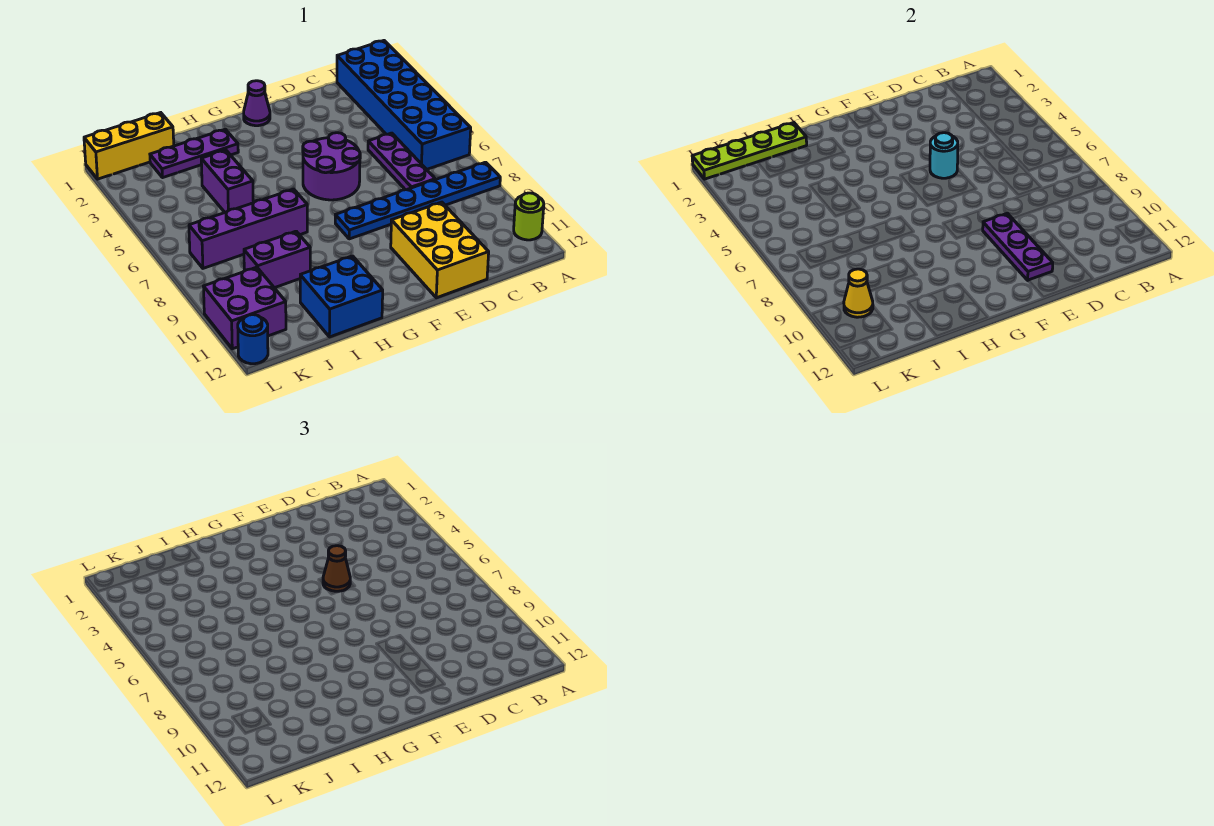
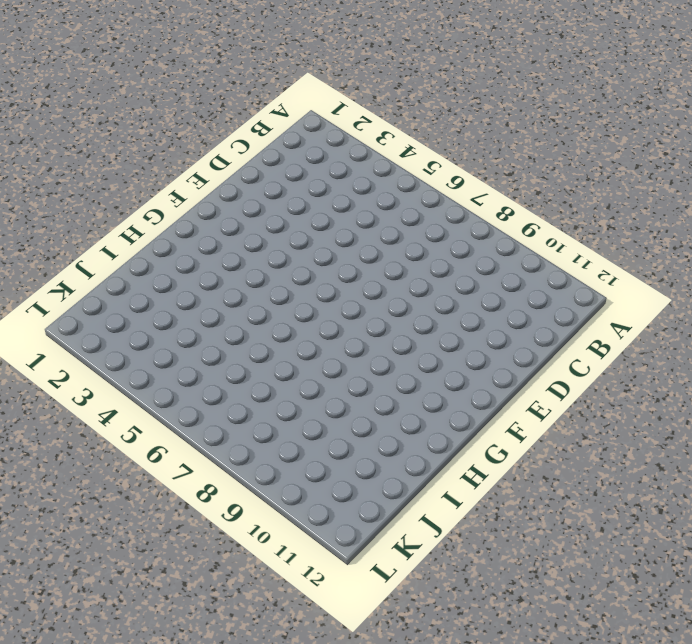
none -> blue brick A1:B6 level 1
none -> blue plate A8:F8 level 1
none -> lime round brick A11 level 1

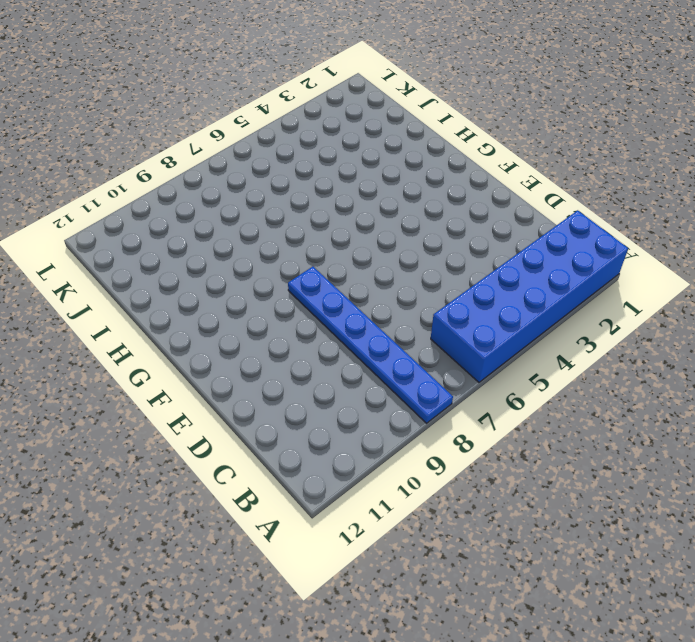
none -> lime round brick A11 level 1
none -> purple plate C5:C7 level 1
none -> yellow brick D10:E12 level 1

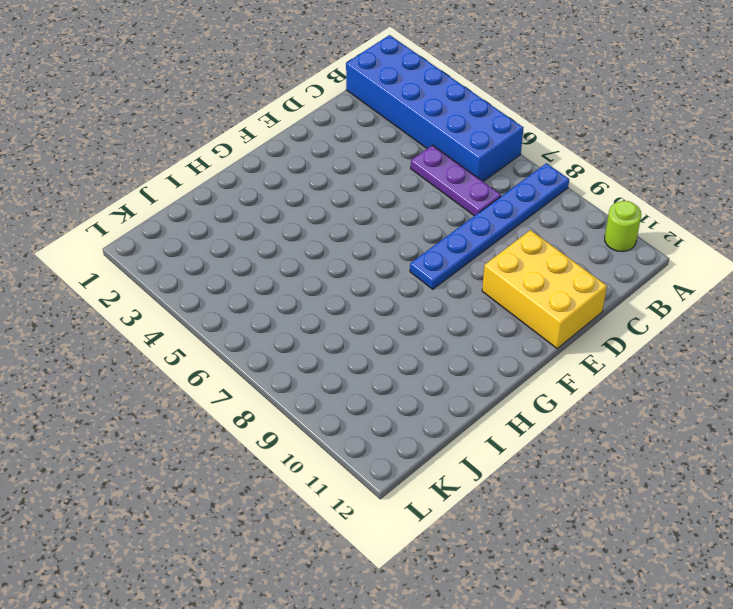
none -> purple round brick E5:F6 level 1
none -> purple cone F1 level 1
none -> purple plate H2:J2 level 1

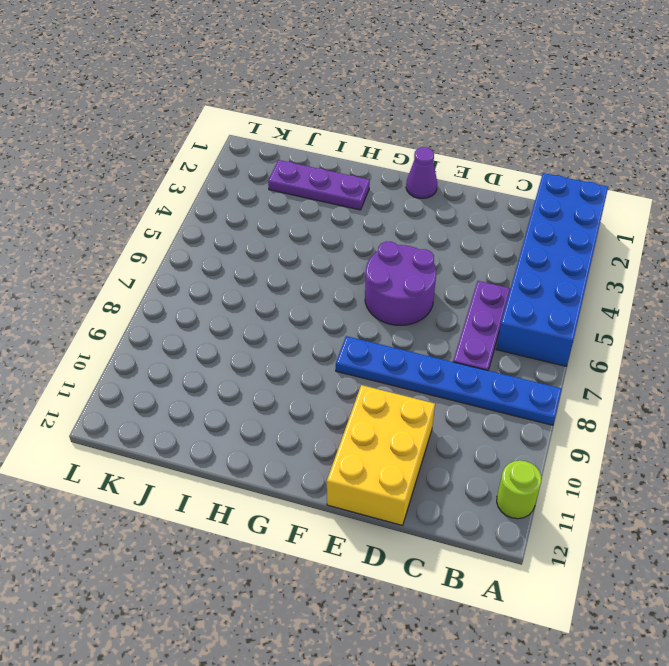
none -> purple brick H7:K7 level 1
none -> blue brick H11:I12 level 1
none -> purple brick I4:I5 level 1

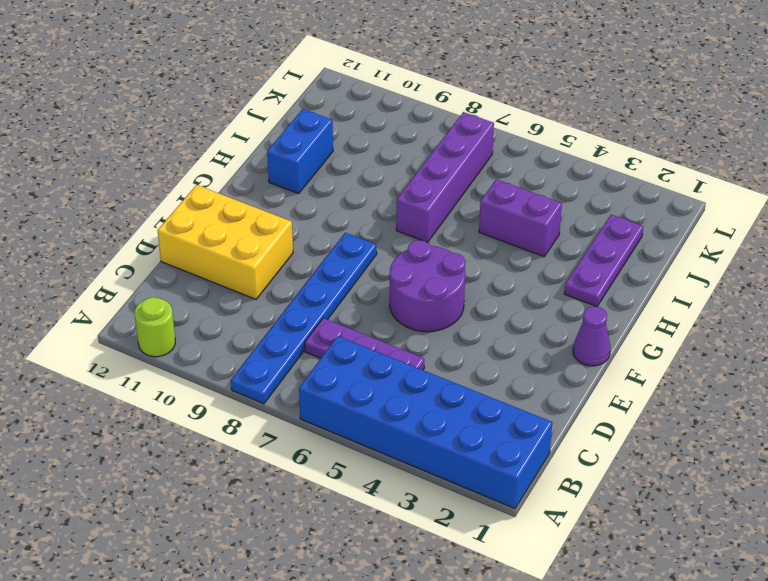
blue brick H11:I11 level 1 -> blue brick H11:I12 level 1
none -> purple brick I9:J9 level 1
none -> yellow brick J1:L1 level 1
none -> purple brick K10:L11 level 1

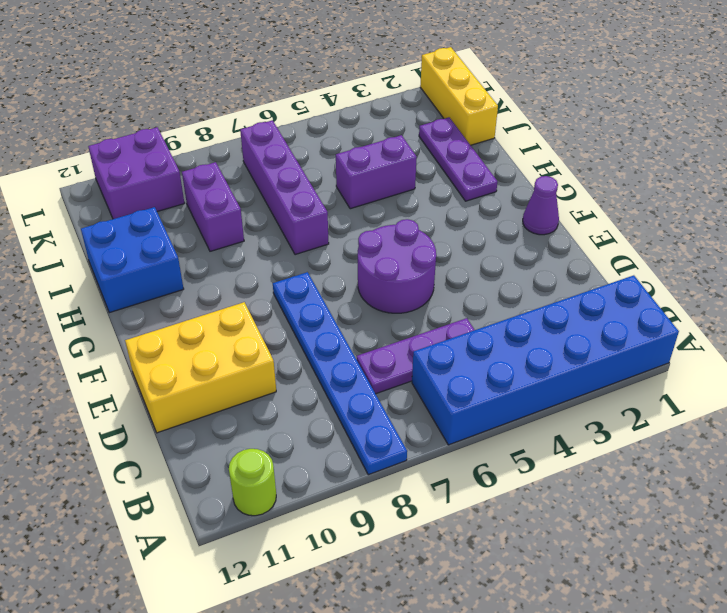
none -> blue round brick L12 level 1
none -> cyan round brick E5 level 2
none -> purple plate E9:E11 level 2

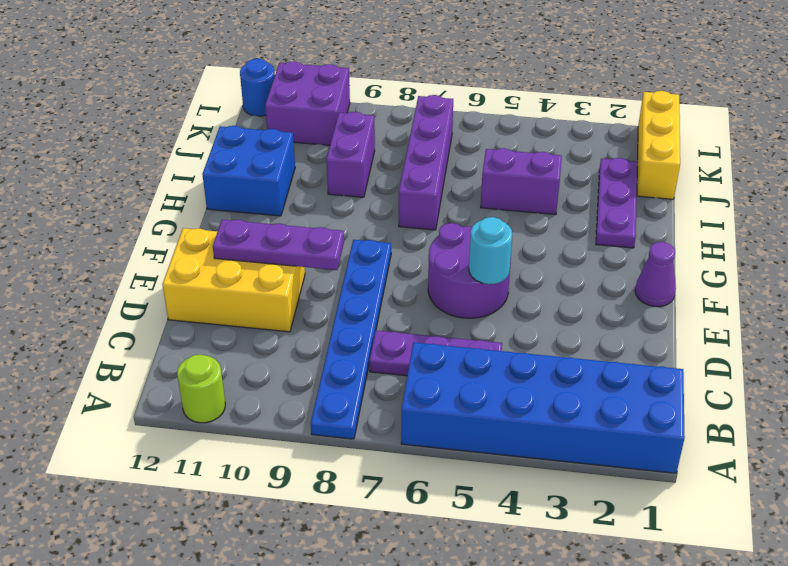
none -> lime plate I1:L1 level 2
none -> yellow cone K10 level 2
none -> brown cone E5 level 3

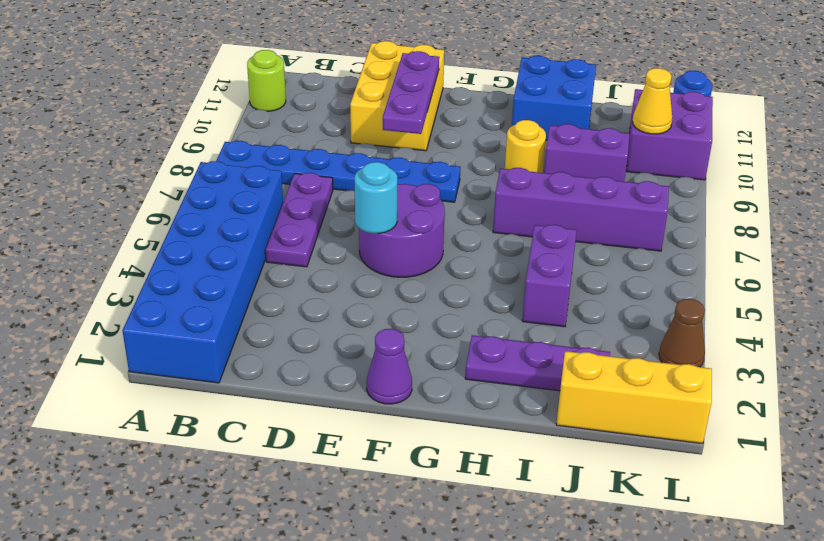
yellow round brick H9 level 1 -> none
brown cone L3 level 1 -> brown cone E5 level 3
none -> lime plate I1:L1 level 2

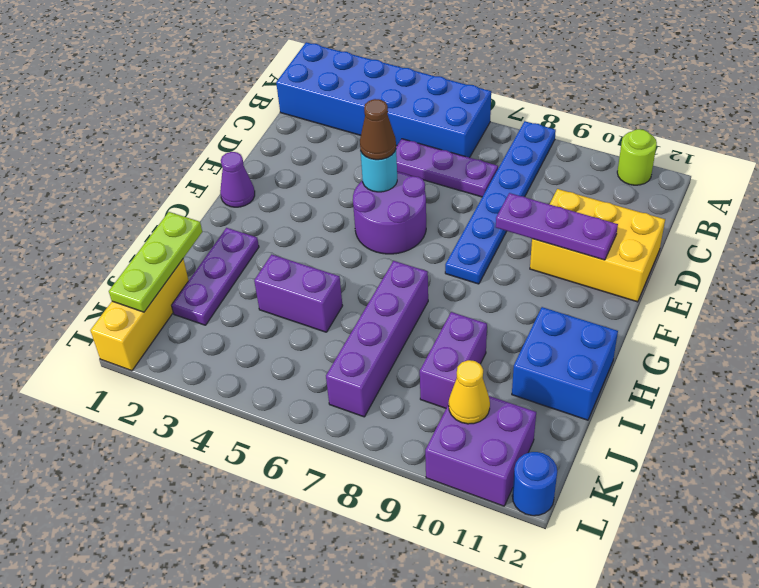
lime plate I1:K1 level 2 -> lime plate I1:L1 level 2

